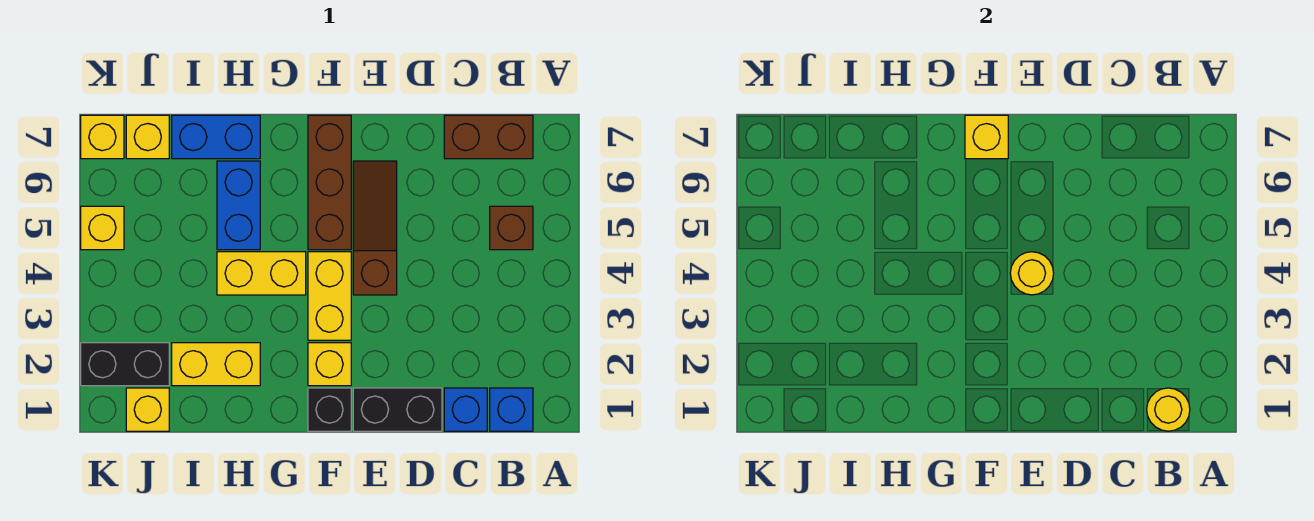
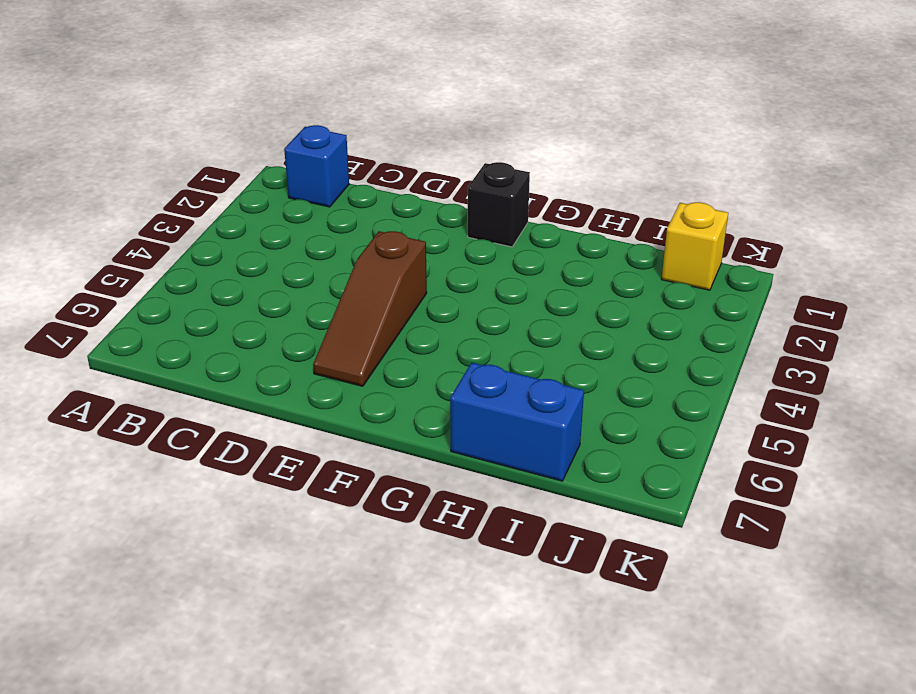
none -> brown brick B5 level 1
none -> brown brick B7:C7 level 1
none -> blue brick C1 level 1

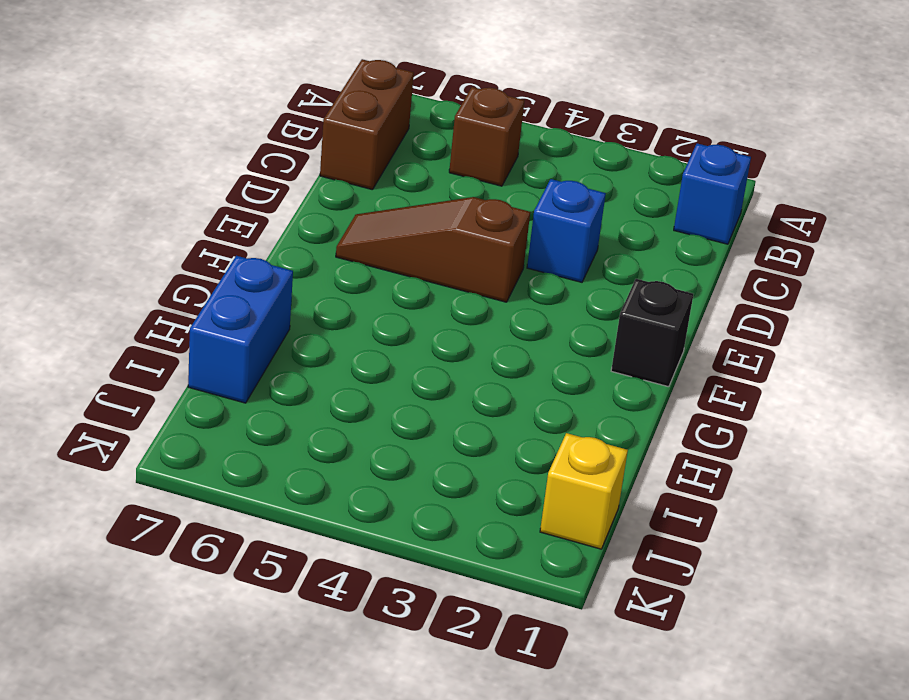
blue brick D3 level 1 -> blue brick C1 level 1
none -> black brick D1:E1 level 1
none -> yellow brick F2 level 1
none -> yellow brick F3:F4 level 1

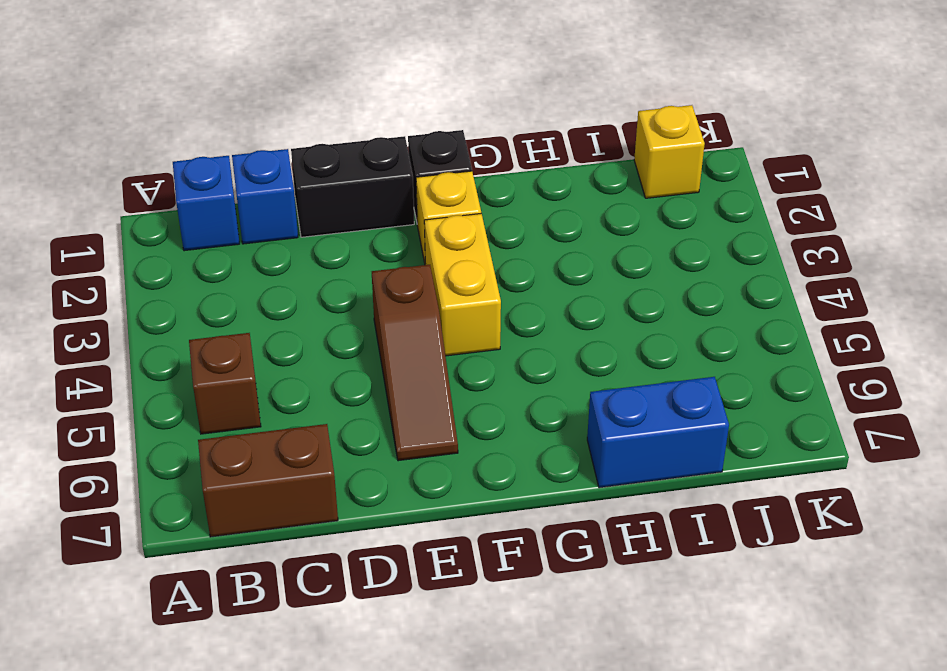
none -> brown brick F5:F7 level 1
none -> yellow brick G4:H4 level 1
none -> yellow brick H2:I2 level 1

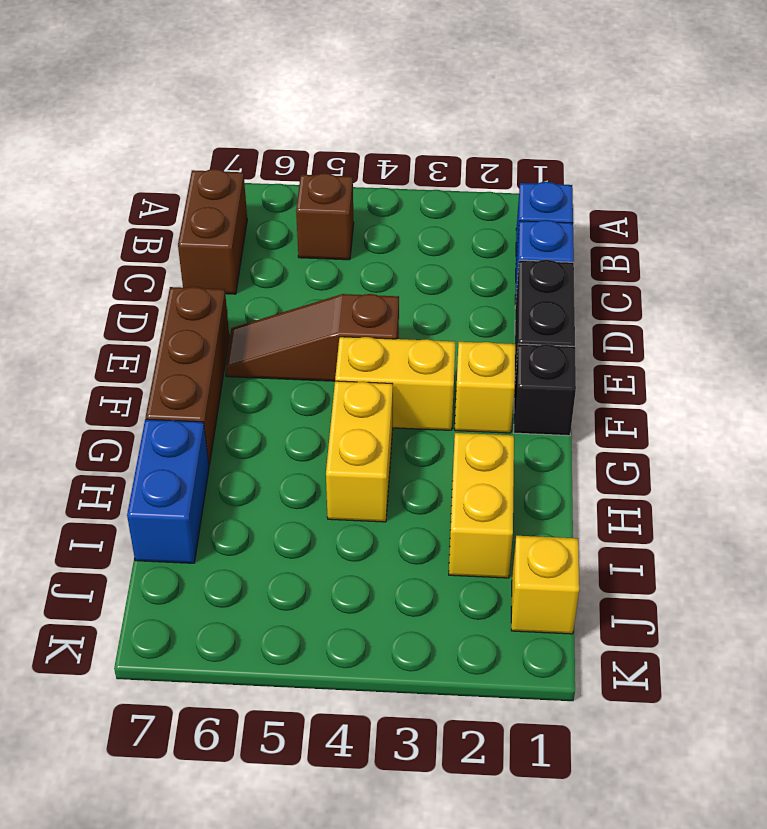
brown brick E7:G7 level 1 -> brown brick F5:F7 level 1
none -> blue brick H5:H6 level 1
none -> black brick J2:K2 level 1
none -> yellow brick J7 level 1

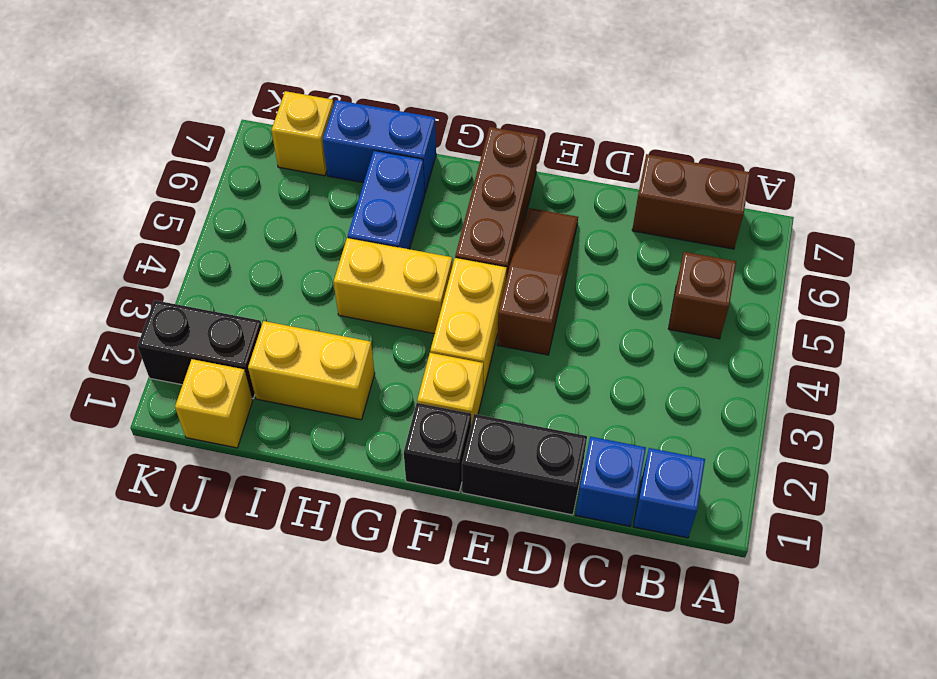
none -> yellow brick K5 level 1
none -> yellow brick K7 level 1
none -> yellow round brick B1 level 2

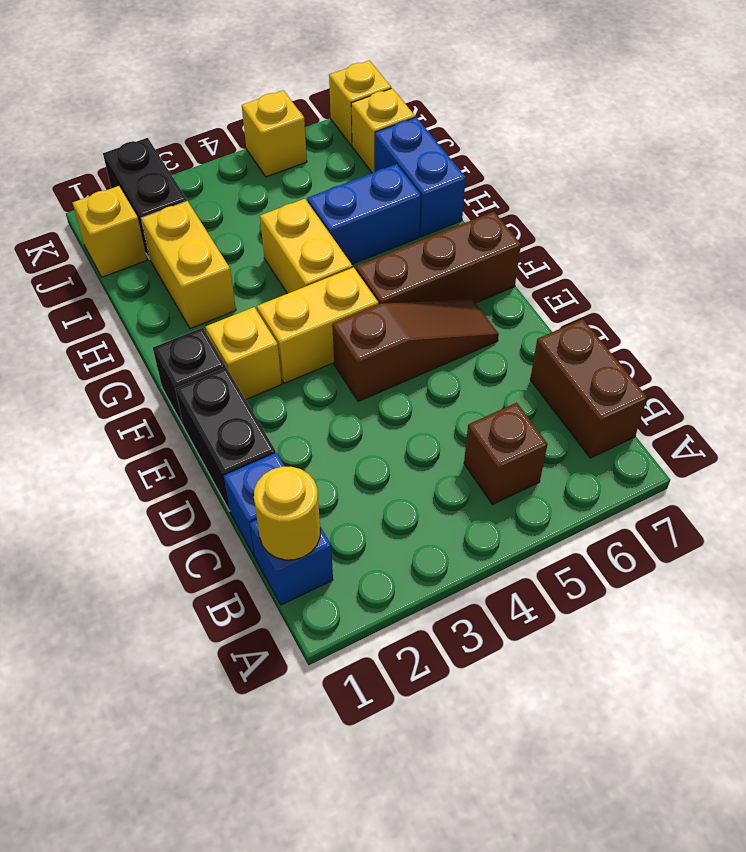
none -> yellow round brick E4 level 2
none -> yellow brick F7 level 2

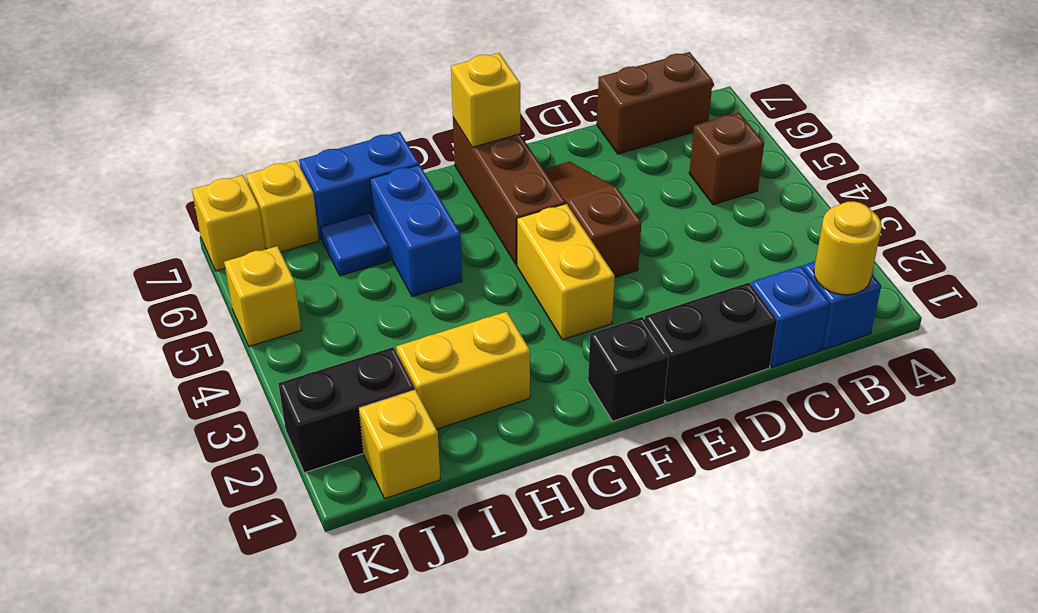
blue tile I6 level 1 -> none
none -> yellow brick F2 level 1
none -> yellow brick G4:H4 level 1
none -> yellow round brick E4 level 2

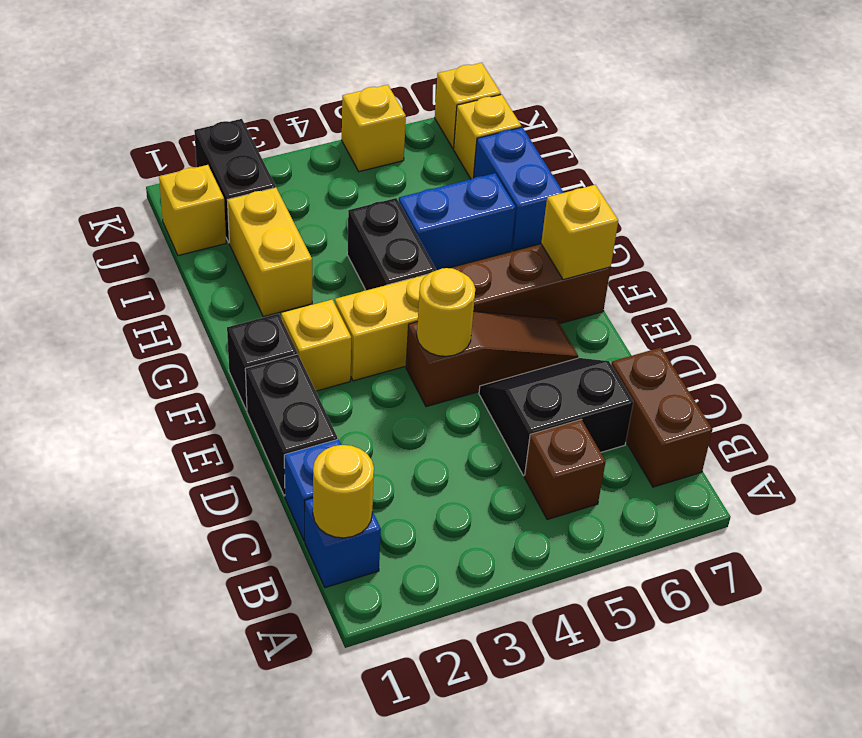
black slope C5:D6 level 1 top C -> none
black brick G4:H4 level 1 -> yellow brick G4:H4 level 1

